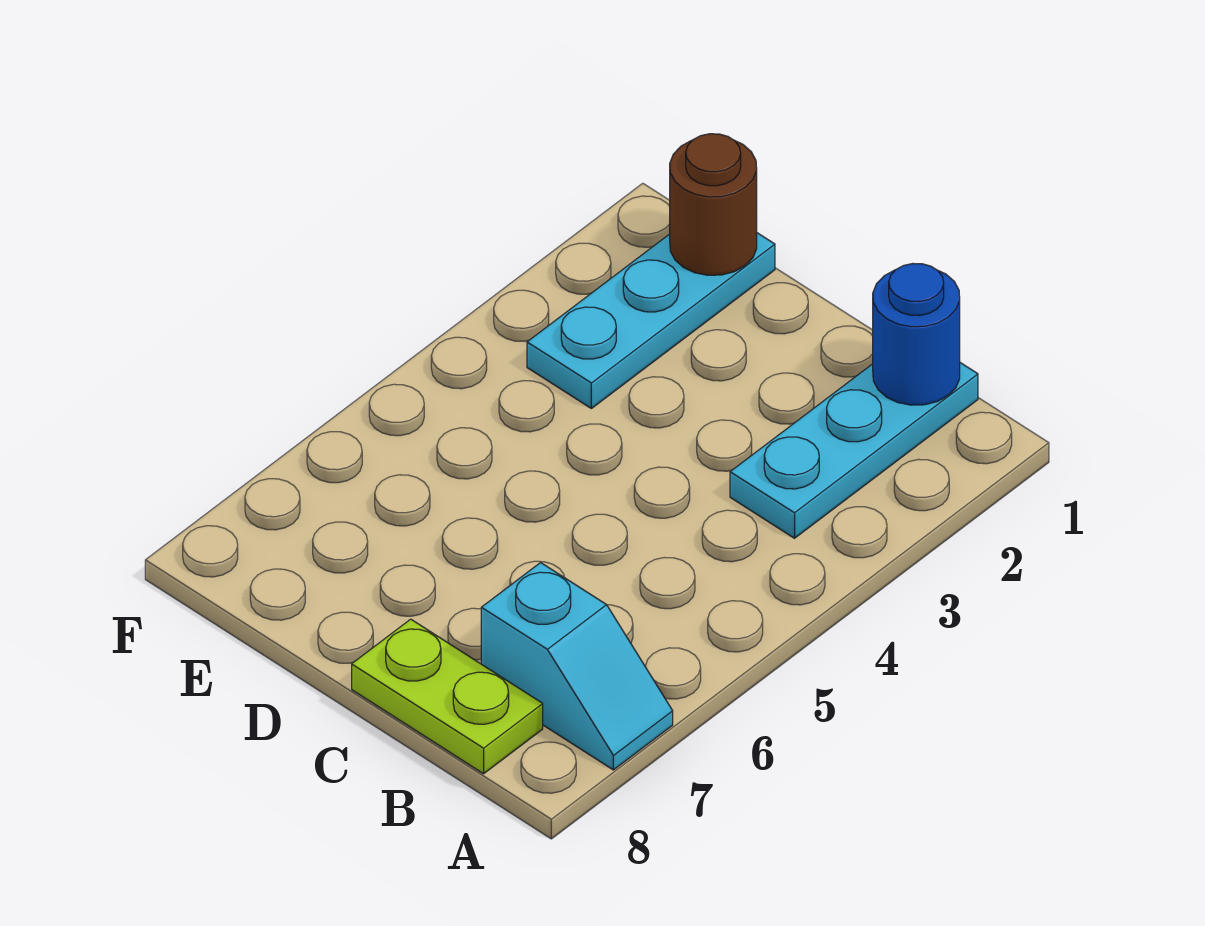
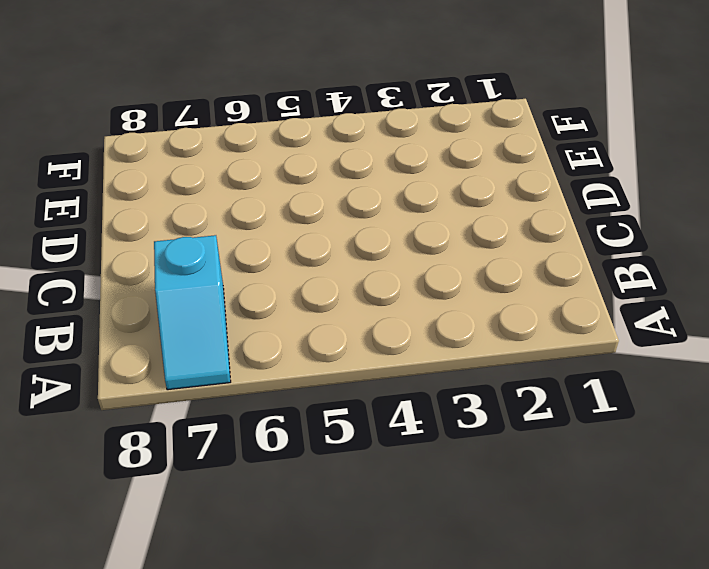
none -> cyan plate B1:B3 level 1
none -> lime plate B8:C8 level 1

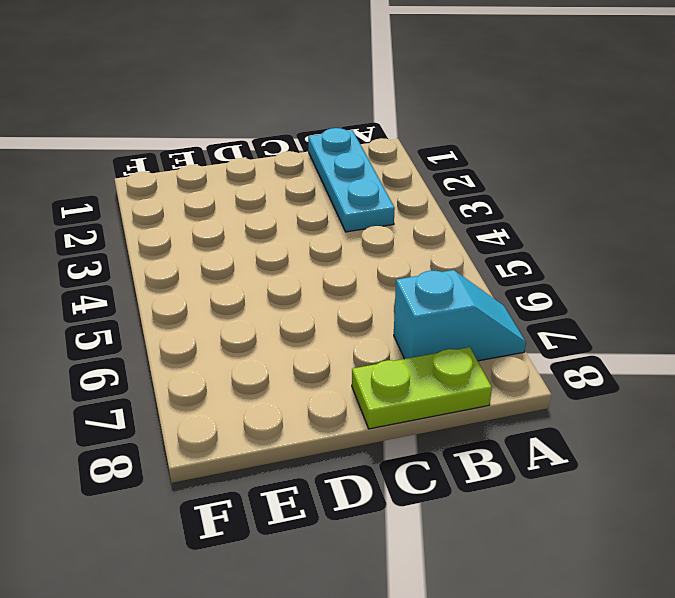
none -> cyan plate E1:E3 level 1
none -> blue round brick B1 level 2

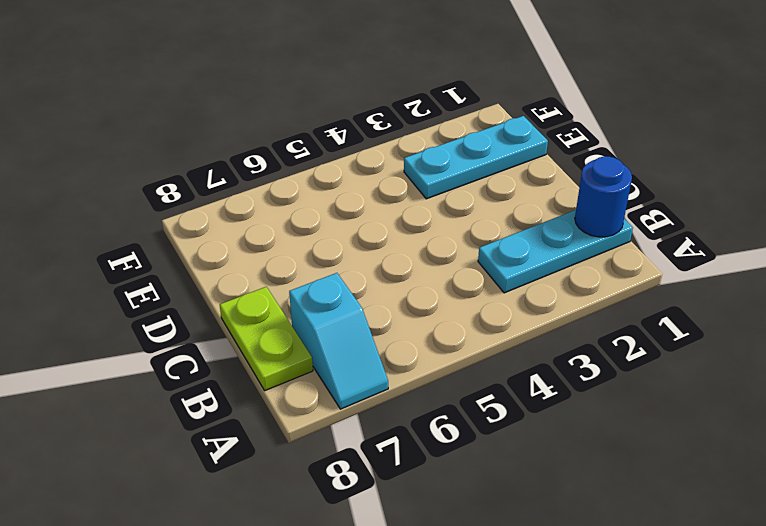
none -> brown round brick E1 level 2

